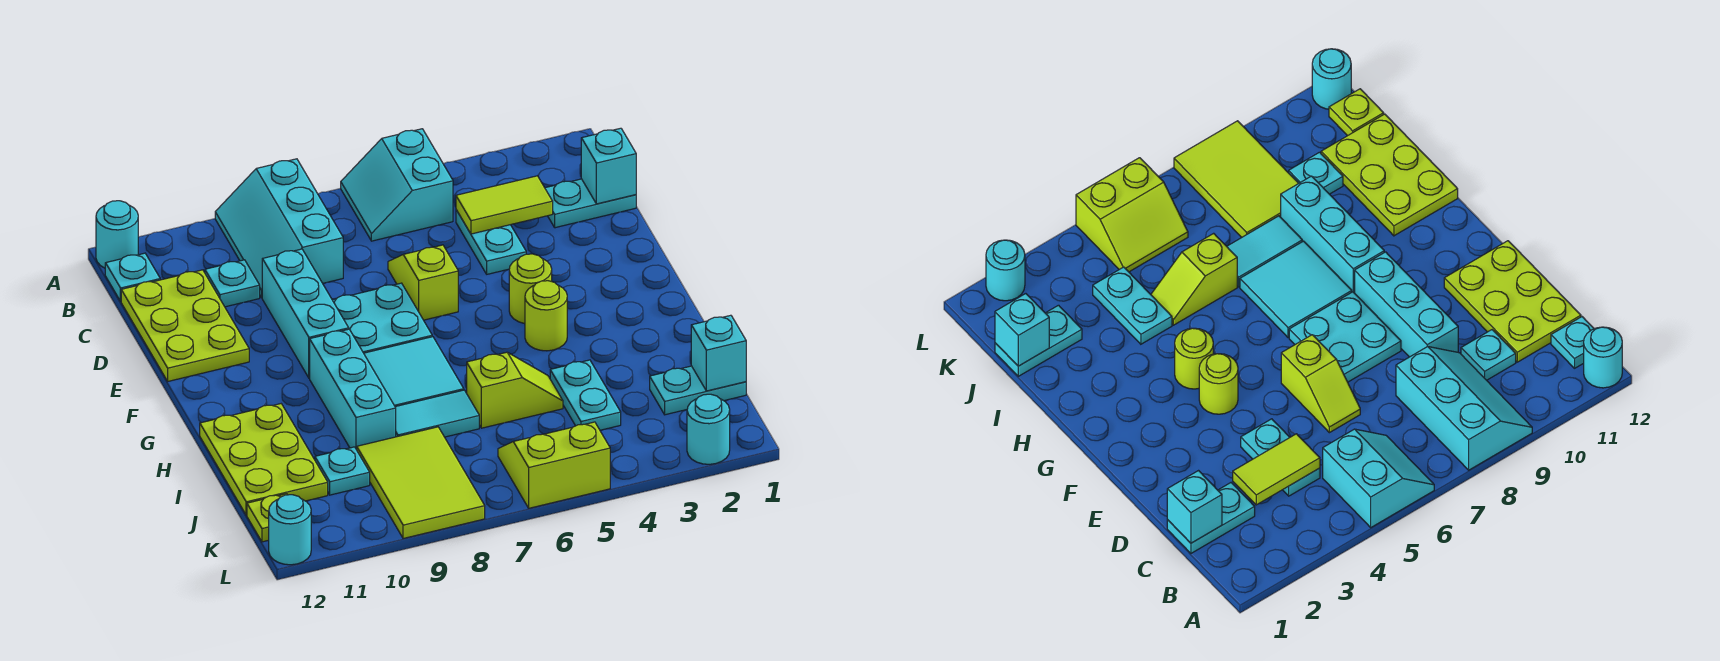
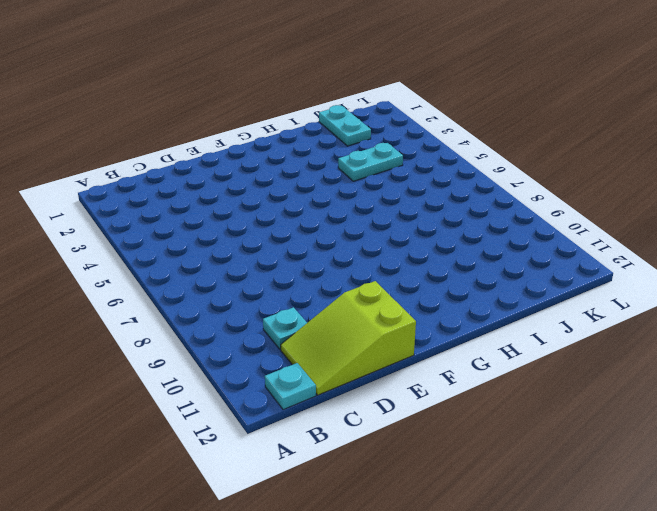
lime slope C11:E12 level 1 top E -> lime plate C11:E12 level 1
none -> cyan slope A5:B6 level 1 top 5
none -> cyan slope A8:C9 level 1 top 8
none -> cyan round brick A12 level 1

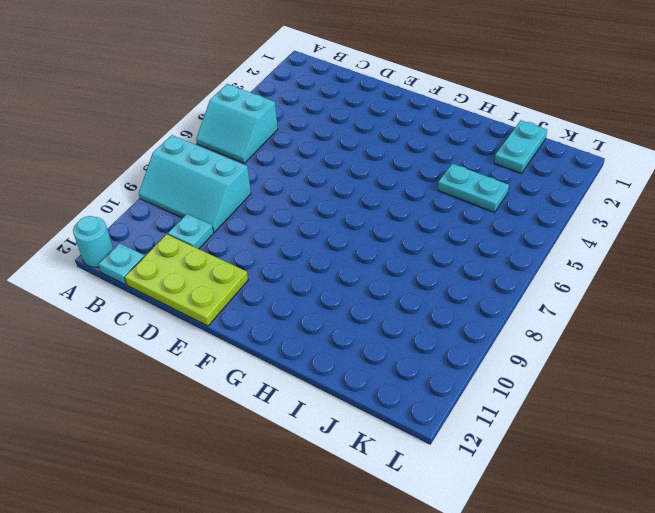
none -> cyan plate C1:C2 level 1
none -> cyan plate C4:D4 level 1
none -> lime slope D6:E6 level 1 top E

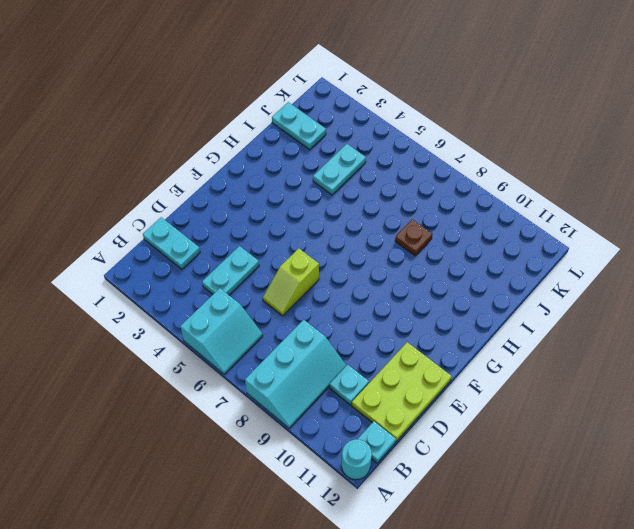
brown plate I8 level 1 -> cyan tile I7:I8 level 1
none -> cyan brick D9:F9 level 1
none -> cyan plate E7:F8 level 1
none -> lime round brick F4 level 1

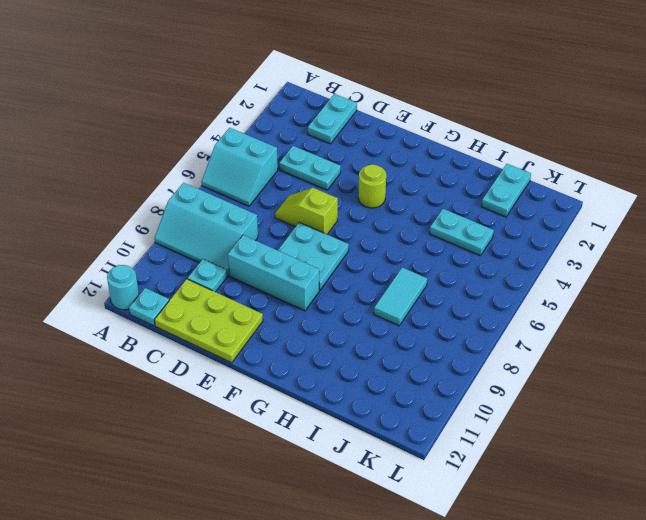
none -> lime round brick G4 level 1
none -> cyan tile G7:H8 level 1
none -> cyan brick G9:I9 level 1

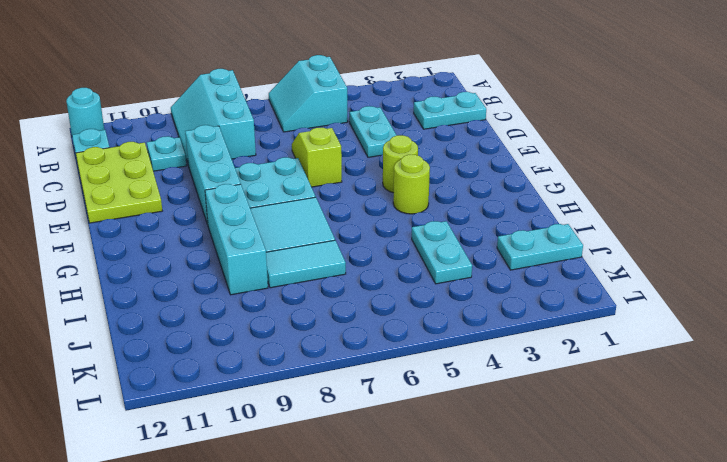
none -> lime plate H11:J12 level 1
none -> lime slope I5:I6 level 1 top 6
none -> lime tile J8:L9 level 1

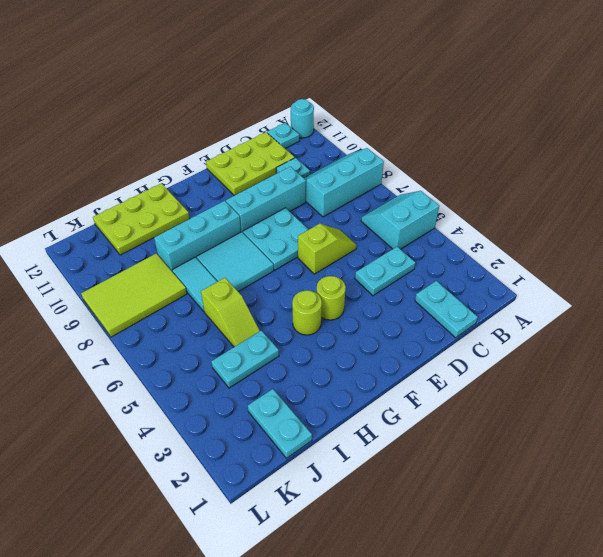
none -> cyan plate J10 level 1
none -> lime slope K5:L6 level 1 top L
none -> lime plate K12 level 1

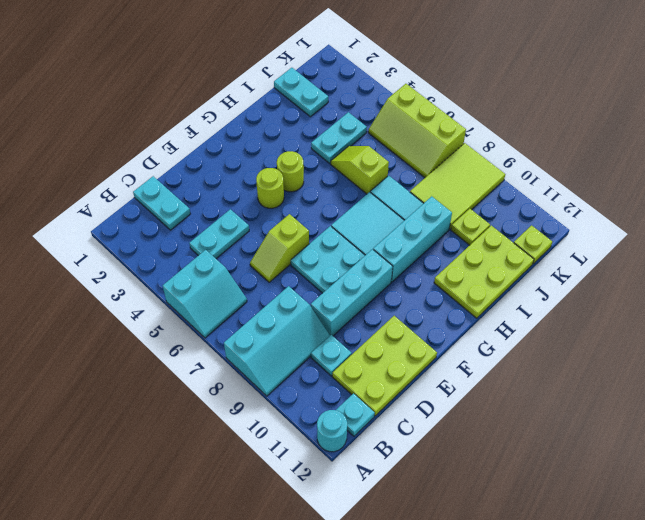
lime plate J10 level 1 -> cyan plate J10 level 1
lime slope K5:L7 level 1 top L -> lime slope K5:L6 level 1 top L
none -> cyan round brick L2 level 1
none -> cyan round brick L12 level 1
none -> cyan brick C1 level 2

